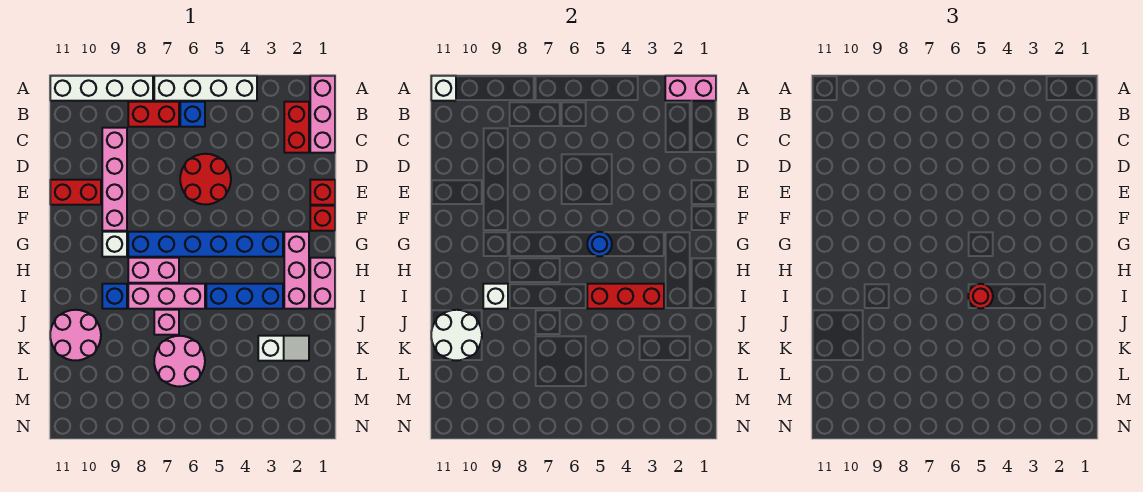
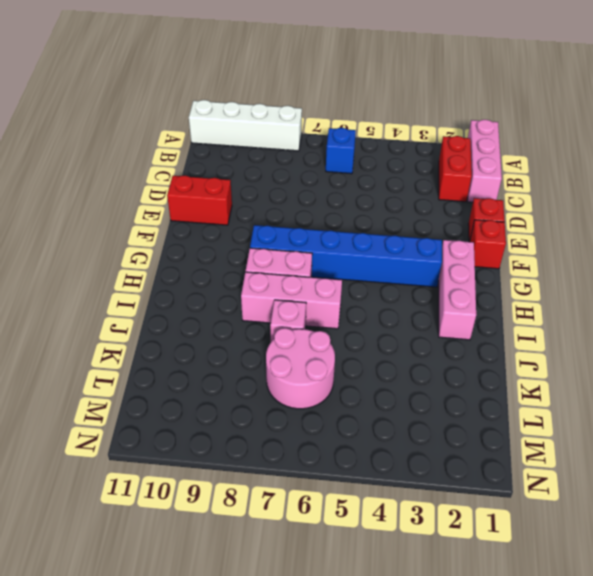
none -> white brick A4:A7 level 1
none -> red brick B7:B8 level 1
none -> pink brick C9:F9 level 1
none -> red round brick D5:E6 level 1

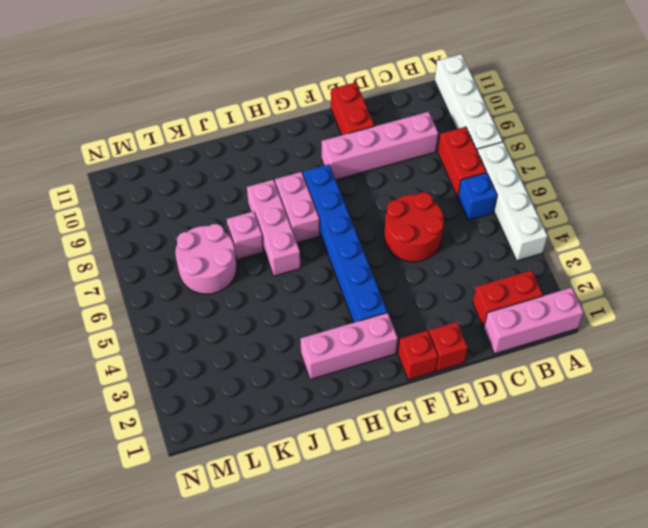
none -> white brick G9 level 1
none -> pink brick H1:I1 level 1
none -> blue brick I3:I5 level 1
none -> blue brick I9 level 1

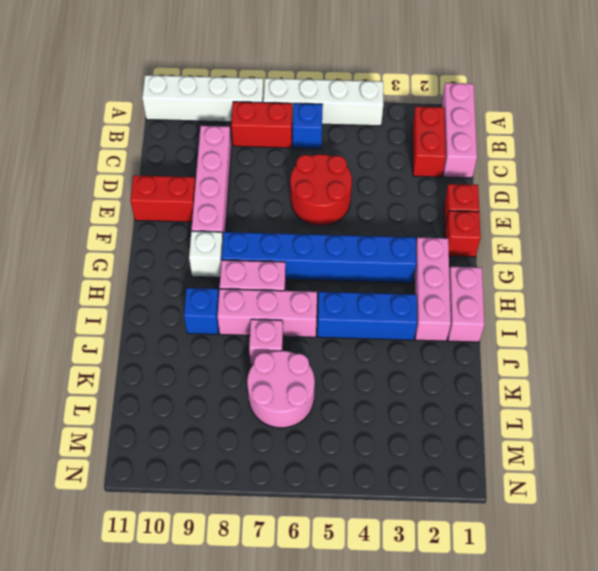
none -> pink round brick J10:K11 level 1
none -> white slope K2:K3 level 1 top 3
none -> pink brick A1:A2 level 2
none -> white brick A11 level 2

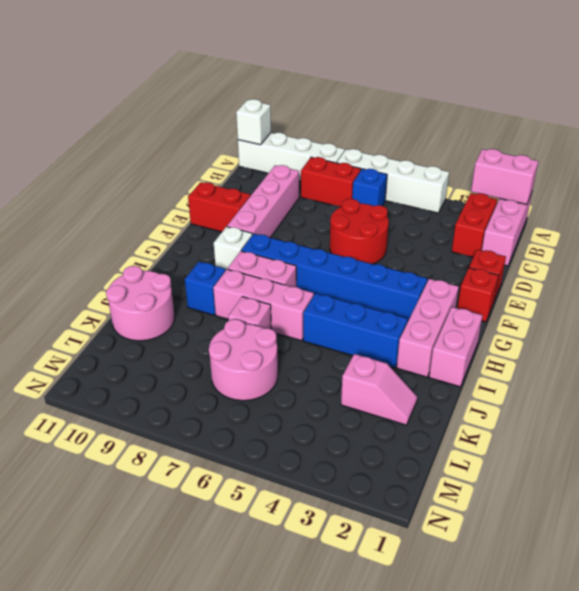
pink slope K2:K3 level 1 top 3 -> white slope K2:K3 level 1 top 3
none -> blue round brick G5 level 2
none -> red brick I3:I5 level 2
none -> white brick I9 level 2
none -> white round brick J10:K11 level 2

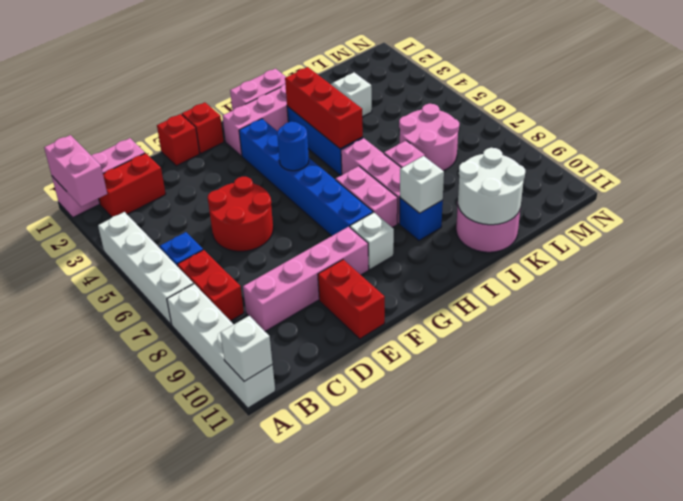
none -> red round brick I5 level 3

